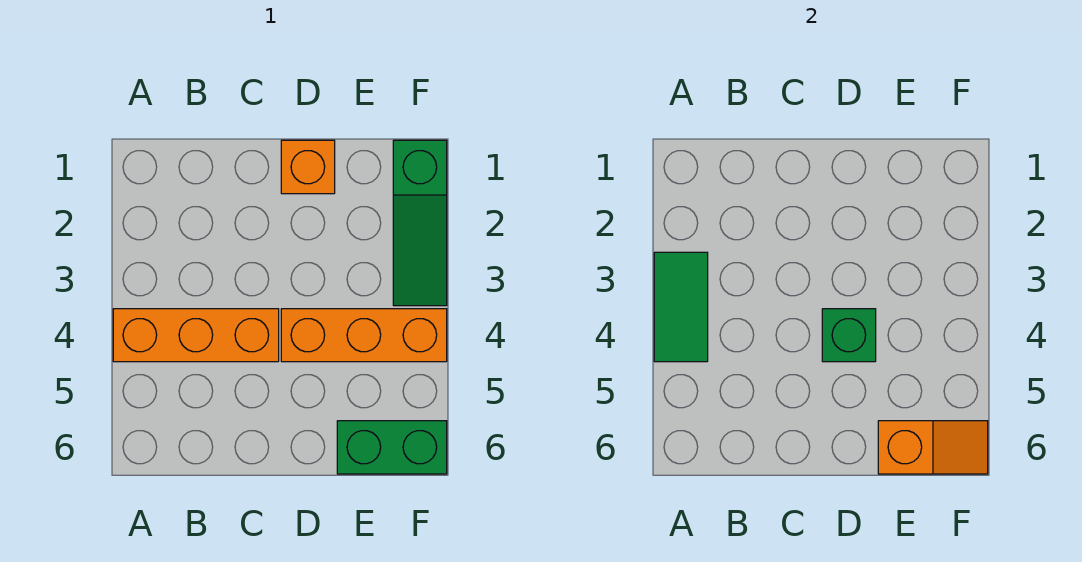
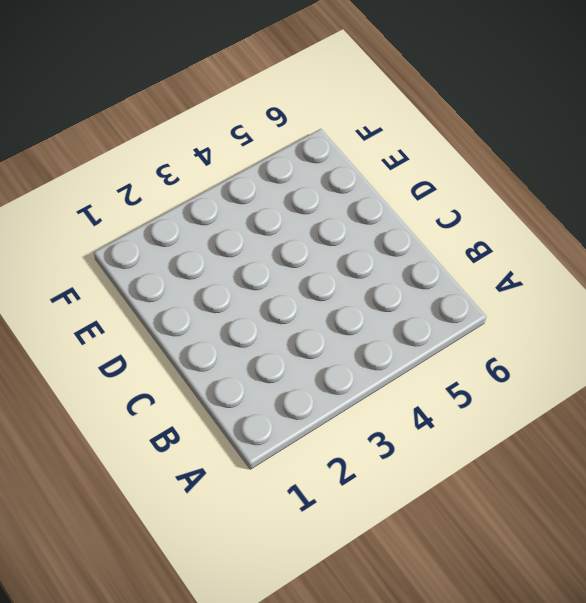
none -> orange brick A4:C4 level 1
none -> orange brick D1 level 1

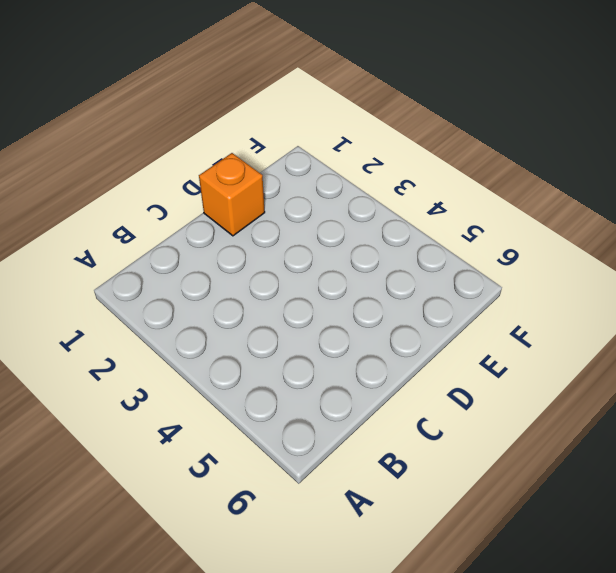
none -> orange brick A4:C4 level 1
none -> orange brick D4:F4 level 1

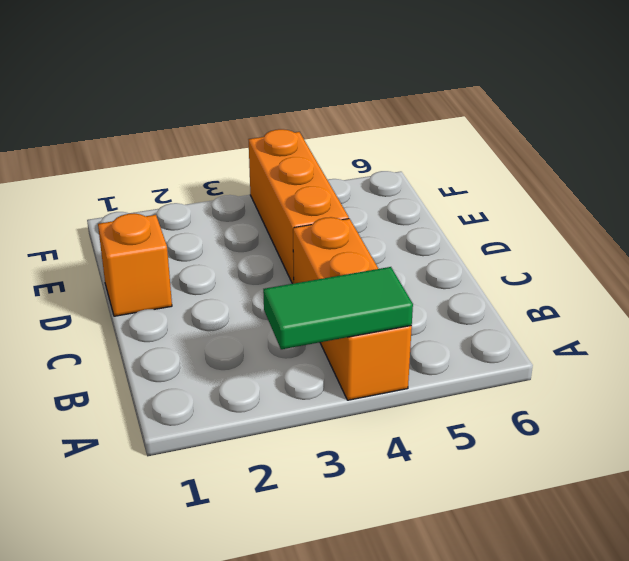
none -> green brick E6:F6 level 1
none -> green slope F1:F3 level 1 top 1

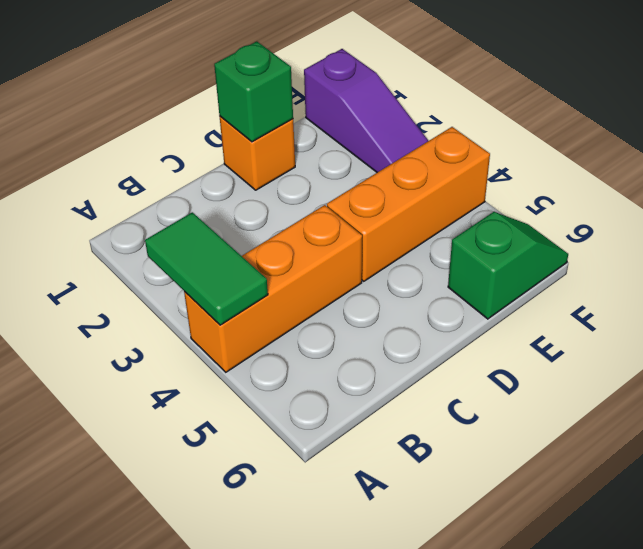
green brick D1 level 2 -> green brick D4 level 2
green slope E6:F6 level 1 top E -> green brick E6:F6 level 1
purple slope F1:F3 level 1 top 1 -> green slope F1:F3 level 1 top 1
none -> orange slope E6:F6 level 2 top E

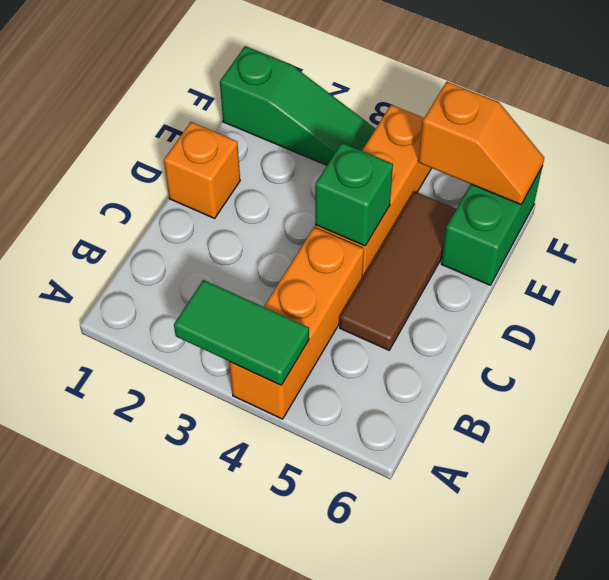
brown tile C5:E5 level 1 -> none
orange slope F5:F6 level 2 top 5 -> orange slope E6:F6 level 2 top E

